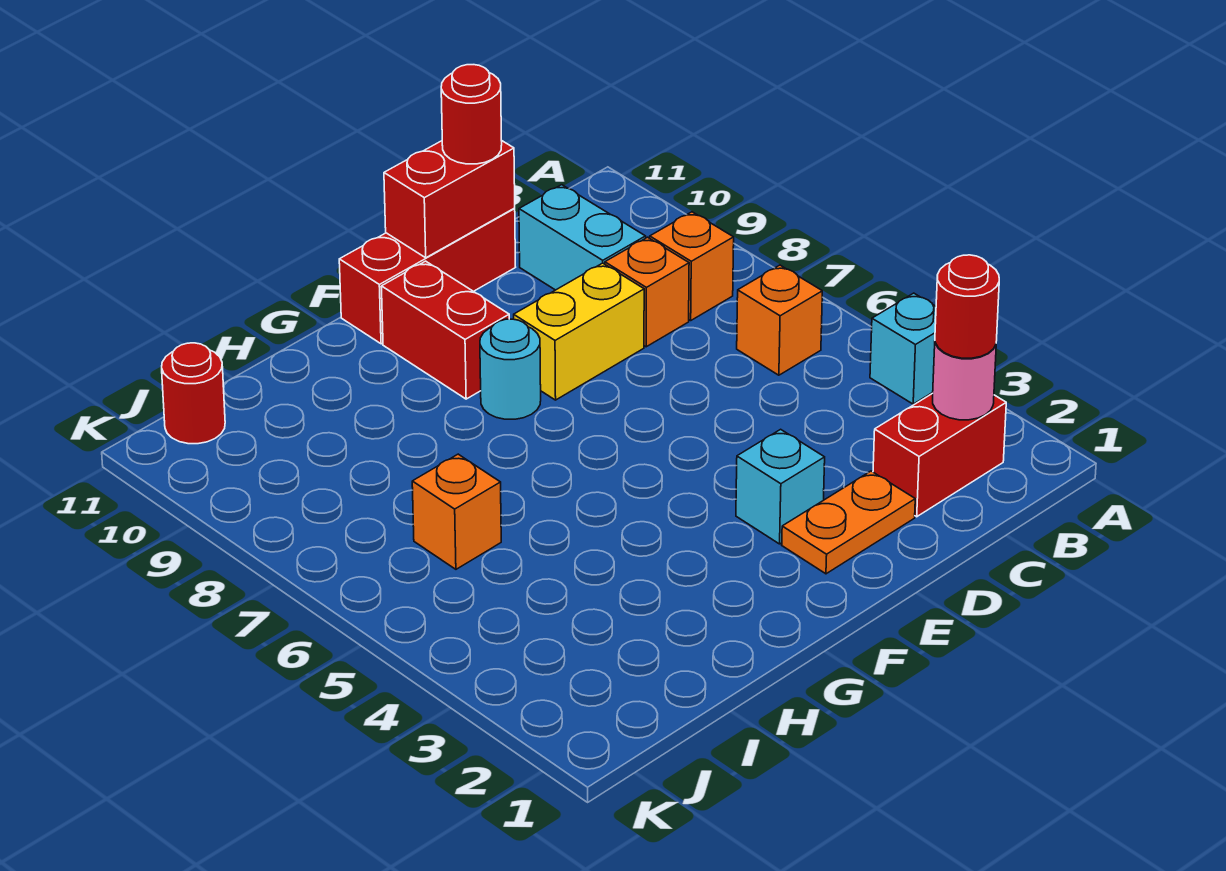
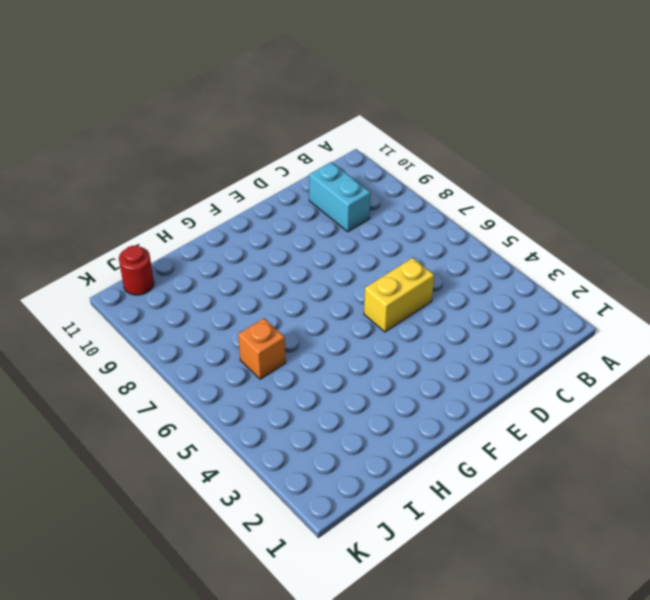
yellow brick D5:E5 level 1 -> yellow brick D8:E8 level 1
none -> cyan brick A4 level 1
none -> red brick B2:C2 level 1
none -> orange brick B6 level 1

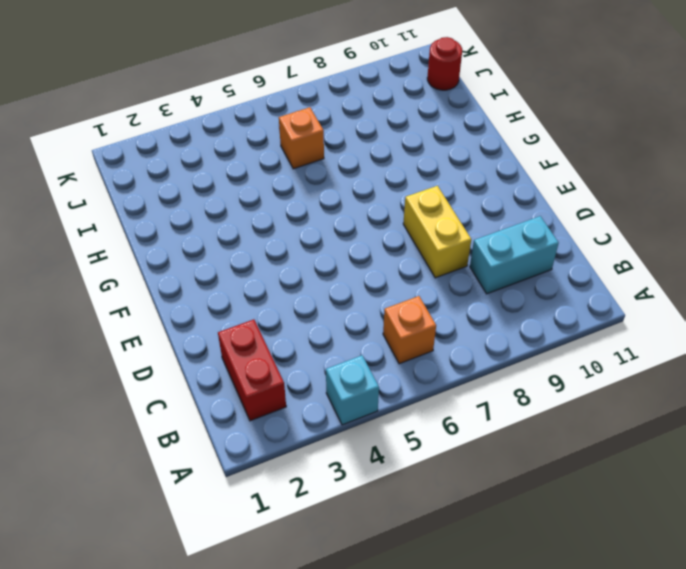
none -> orange brick B8 level 1
none -> orange brick C8 level 1
none -> orange plate D2:E2 level 1

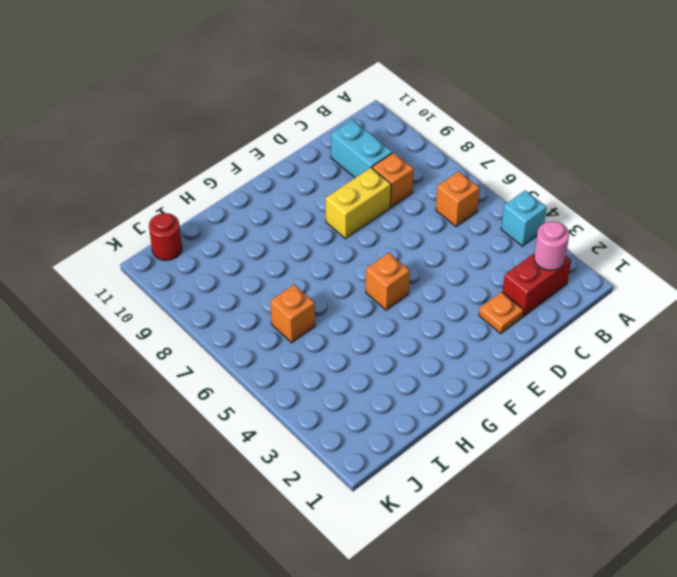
orange plate D2 level 1 -> orange plate D2:E2 level 1
orange brick F5 level 1 -> orange brick B8 level 1
none -> red brick D11:F11 level 1
none -> cyan brick E3 level 1
none -> cyan round brick F8 level 1

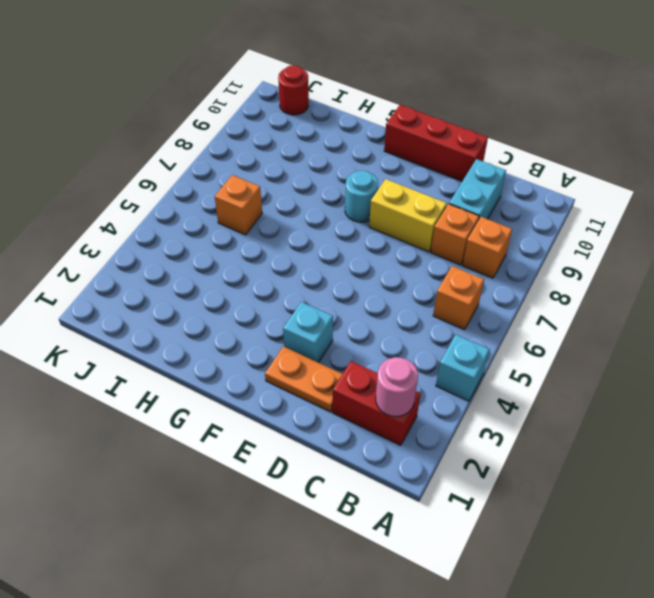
none -> red brick F9:F10 level 1
none -> red brick D11:E11 level 2
none -> red round brick B2 level 3

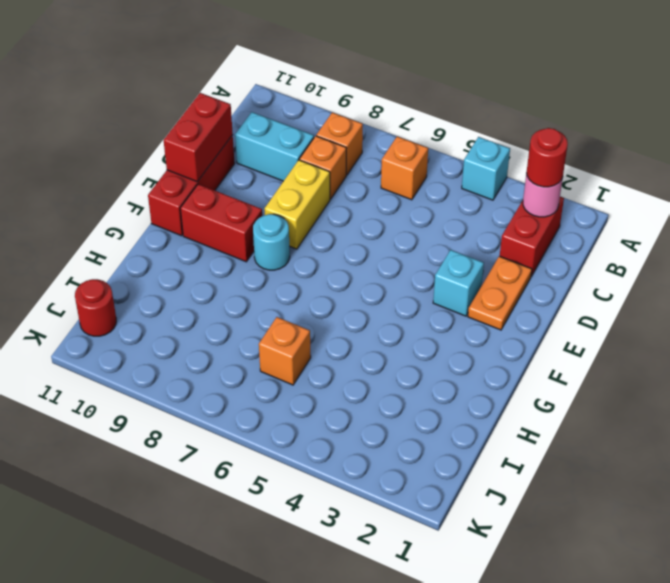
none -> red round brick D11 level 3

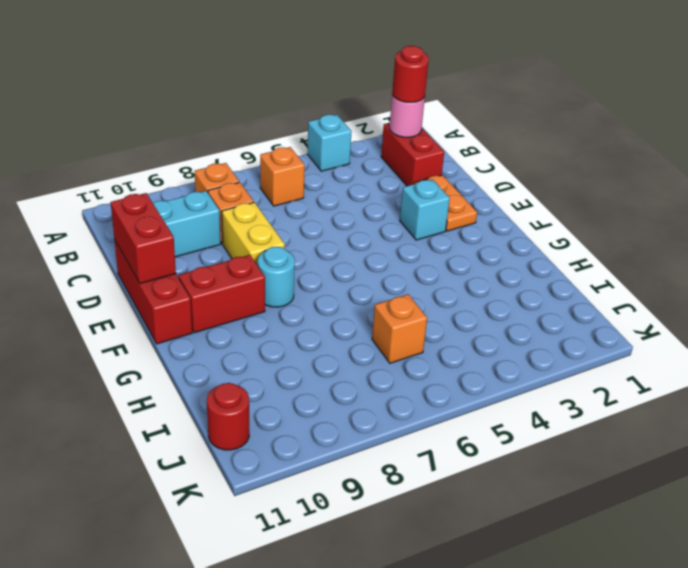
none -> red round brick D11 level 3

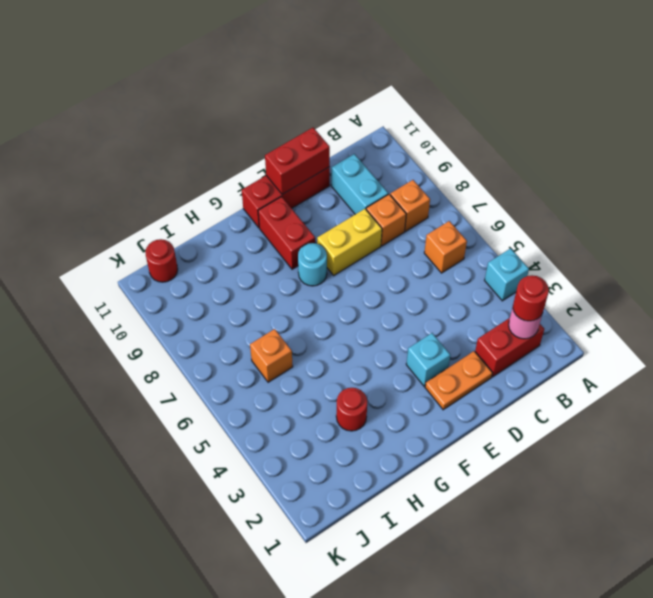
red round brick H3 level 1 -> red round brick D11 level 3

